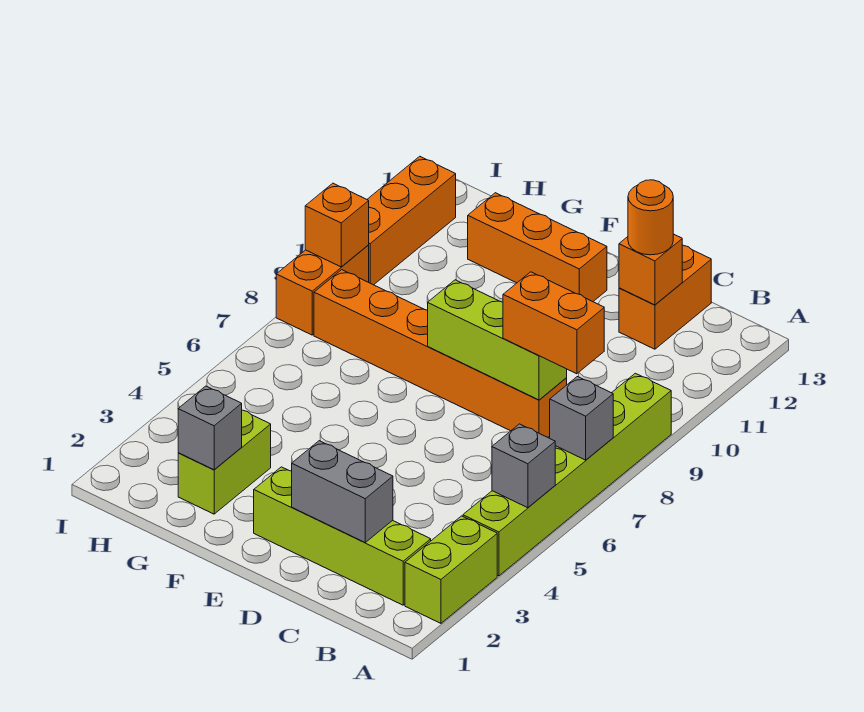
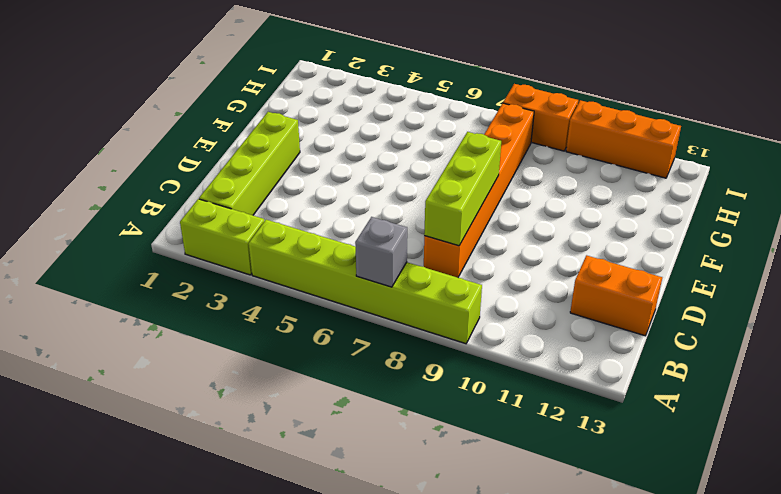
none -> orange brick E12:G12 level 1
none -> lime brick G2:G3 level 1
none -> grey brick A5 level 2

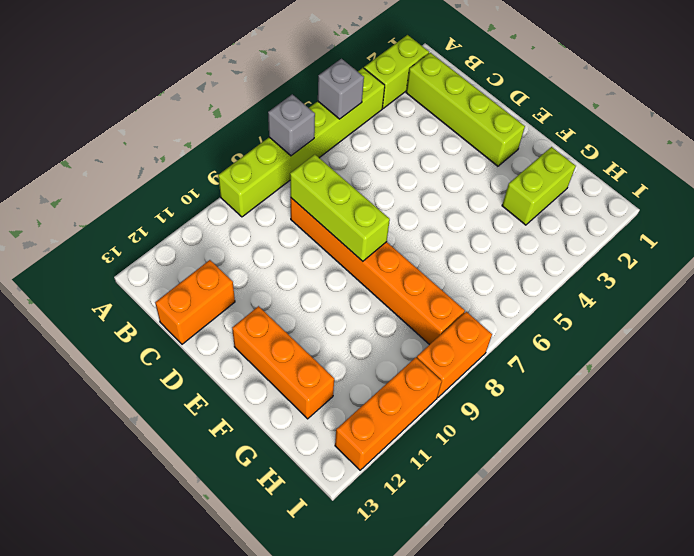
none -> grey brick C2:D2 level 2
none -> orange brick C12 level 2
none -> grey brick G2 level 2

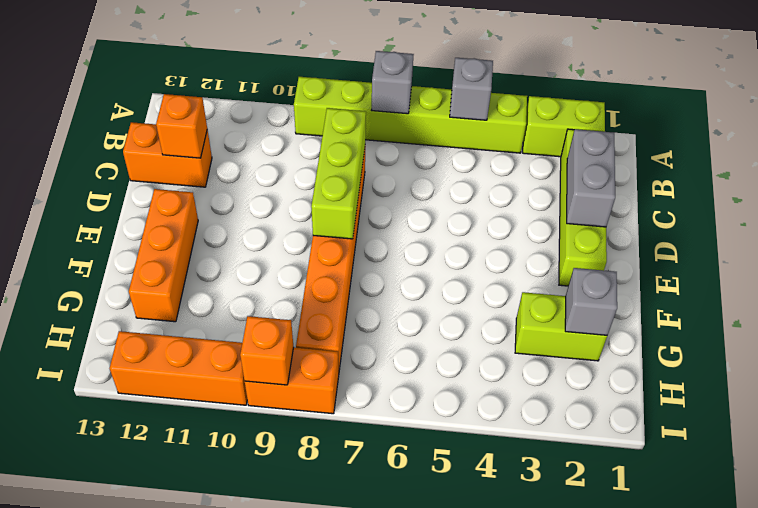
none -> orange brick B8:C8 level 3
none -> orange round brick C12 level 3

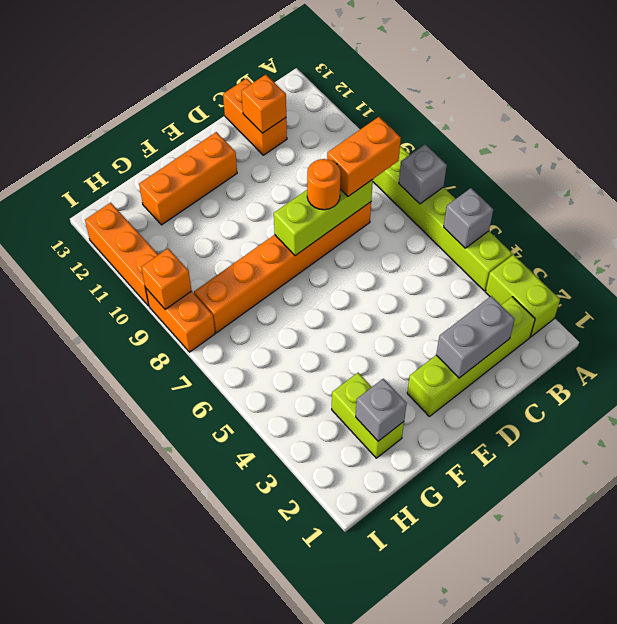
orange round brick D8 level 3 -> orange round brick C12 level 3

